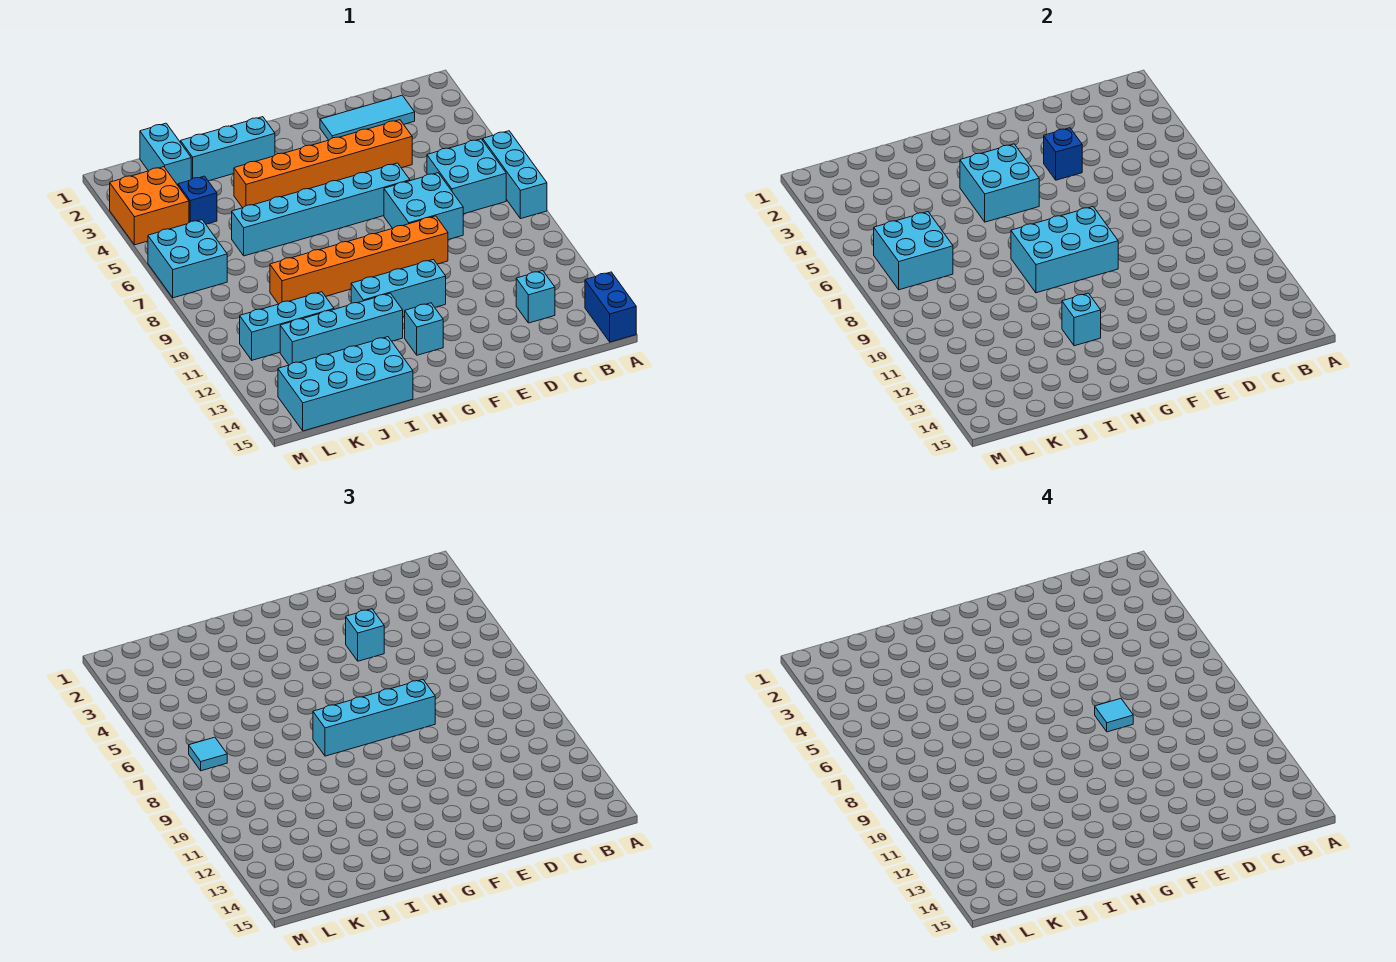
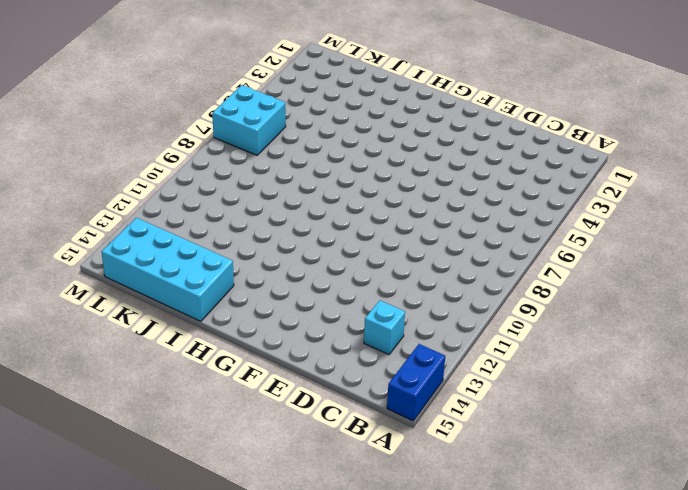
none -> cyan brick A6:A8 level 1
none -> cyan brick B6:C7 level 1
none -> cyan tile C2:E2 level 1

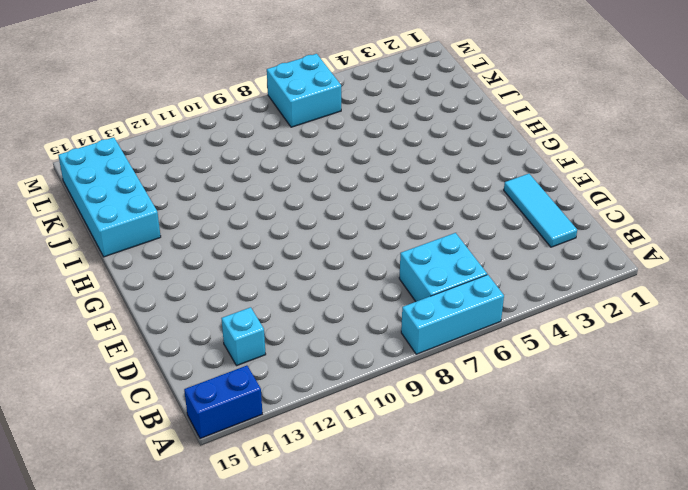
none -> orange brick D4:I4 level 1
none -> cyan brick D7:E8 level 1
none -> cyan brick E6:J6 level 1

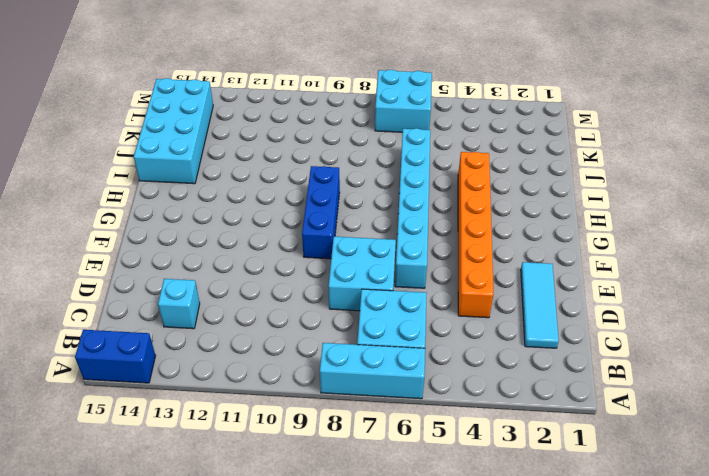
blue brick F9:H9 level 1 -> orange brick E9:J9 level 1
none -> cyan brick F11:H11 level 1
none -> cyan brick G13 level 1
none -> cyan brick H2:J2 level 1

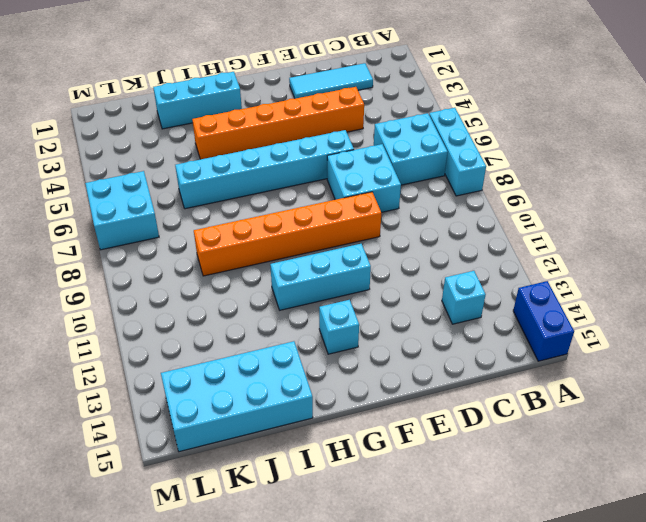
none -> cyan brick H12:K12 level 1
none -> cyan brick J11:L11 level 1
none -> cyan brick K1:K2 level 1

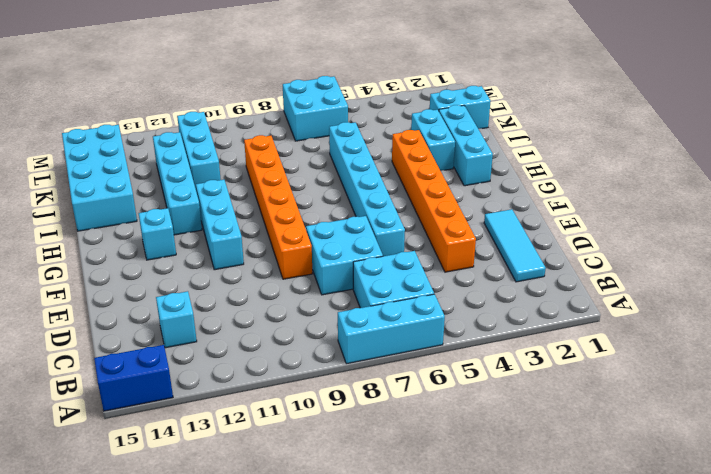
cyan brick I3:J3 level 1 -> none
none -> blue brick K4 level 1
none -> orange brick L3:M4 level 1
none -> blue brick E4 level 2

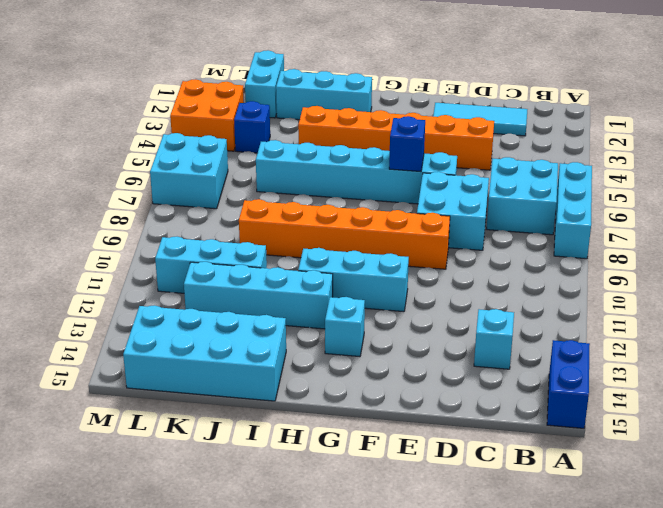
blue brick F6 level 2 -> blue brick E4 level 2
none -> cyan brick F8:H9 level 2
none -> cyan brick G4:H5 level 2
none -> cyan brick H12 level 2

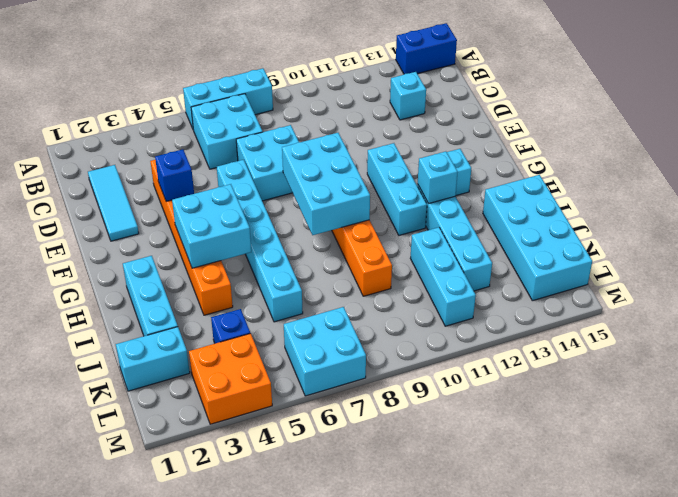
none -> cyan brick K6:L7 level 2
none -> cyan brick E4 level 3
none -> cyan brick E8:H8 level 3

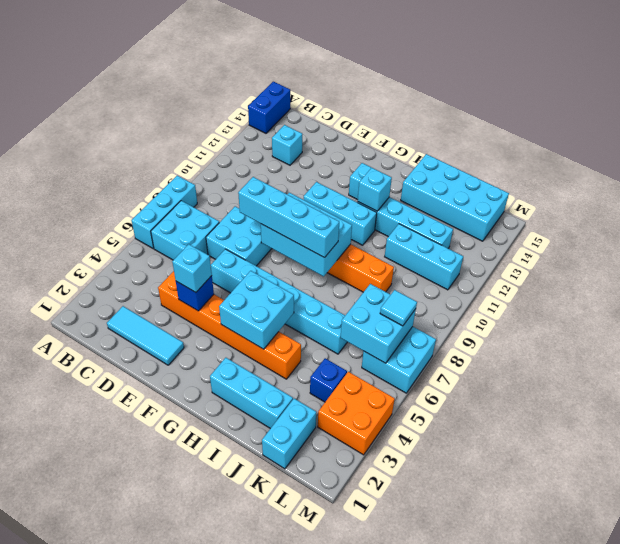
none -> cyan tile E8 level 4

